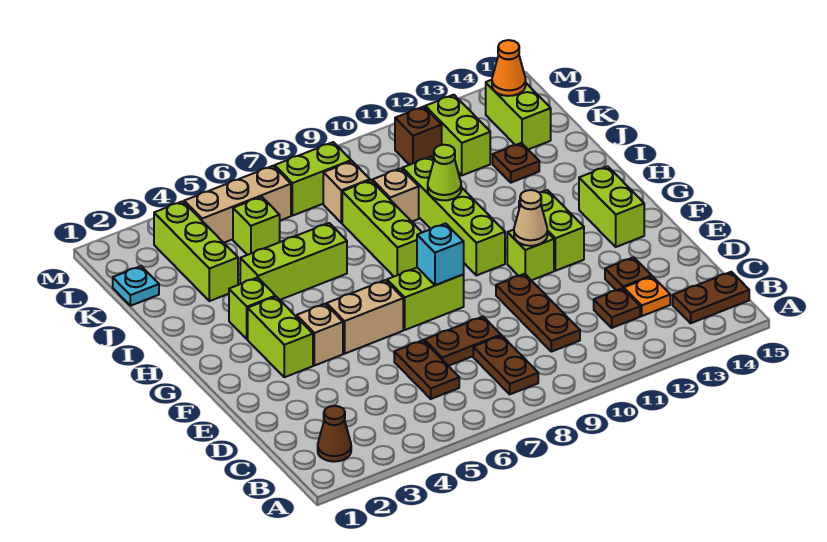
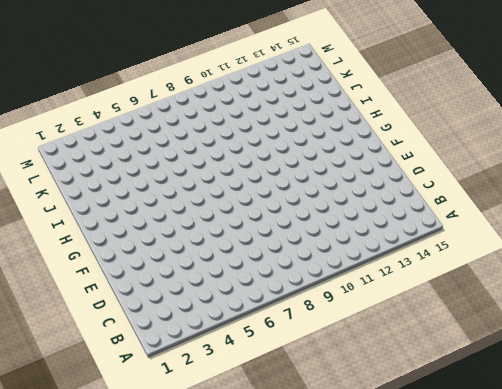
none -> brown cone B2 level 1
none -> brown plate B8:C8 level 1
none -> brown plate B14:B15 level 1
none -> brown plate C6:D6 level 1

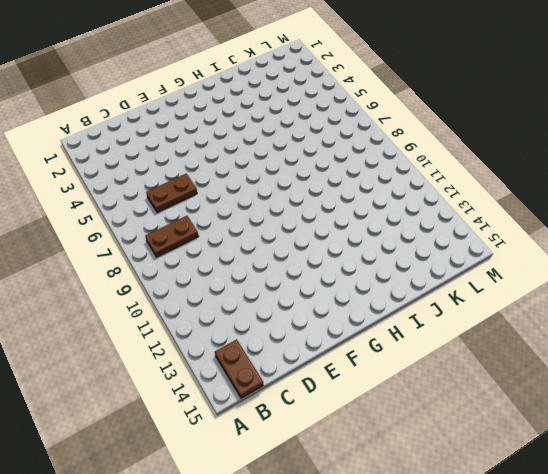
none -> brown cone B2 level 1
none -> brown plate C10:E10 level 1
none -> brown plate C12 level 1
none -> orange plate C13 level 1

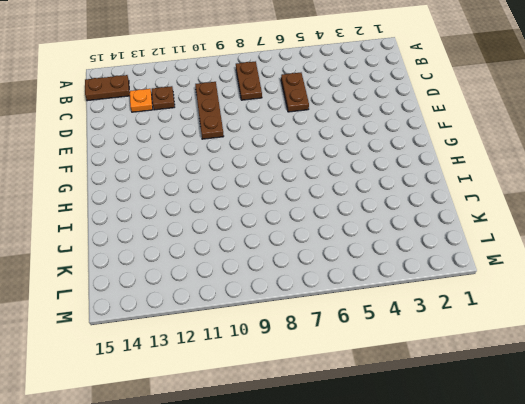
none -> brown cone B2 level 1
none -> brown plate D7:D8 level 1
none -> brown plate D13 level 1
none -> lime brick F3:G3 level 1

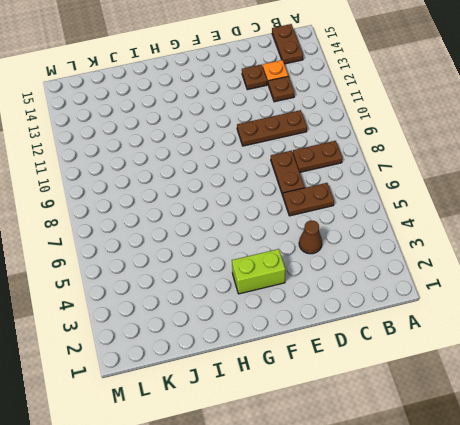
brown cone D4 level 1 -> brown cone B2 level 1
none -> tan brick F4 level 1
none -> tan brick F5:F6 level 1
none -> lime brick F7:F8 level 1
none -> lime brick F11 level 1

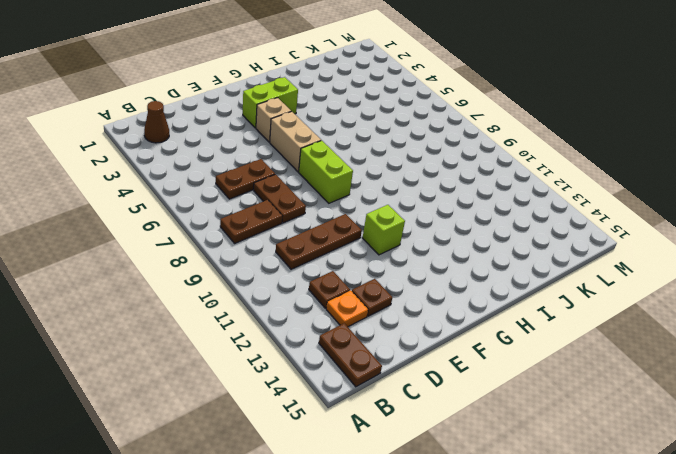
none -> lime brick F12:G12 level 1
none -> lime brick F14:G14 level 1
none -> lime brick G10:J10 level 1
none -> lime brick H3 level 1

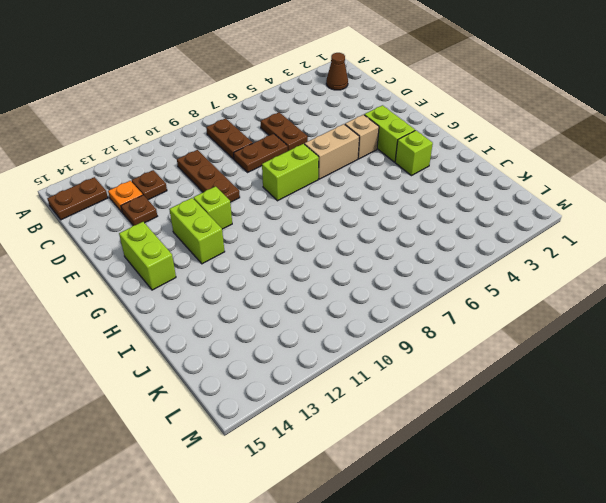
none -> lime brick G10:J10 level 1
none -> lime brick H8:J8 level 1
none -> lime brick I4:I6 level 1
none -> lime brick J3:L3 level 1

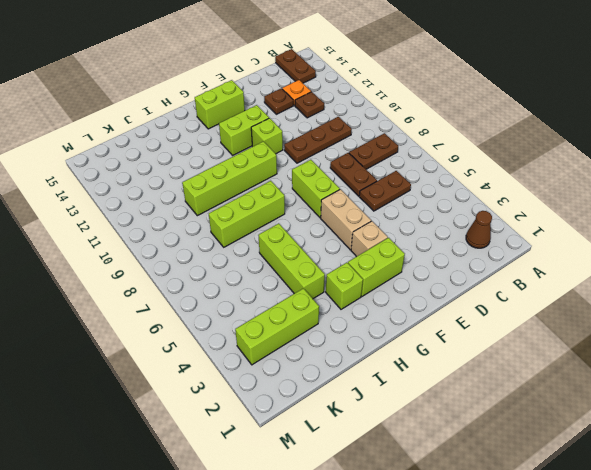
none -> tan brick J9 level 1
none -> brown plate J13 level 1
none -> cyan plate K1 level 1
none -> lime brick K5 level 1

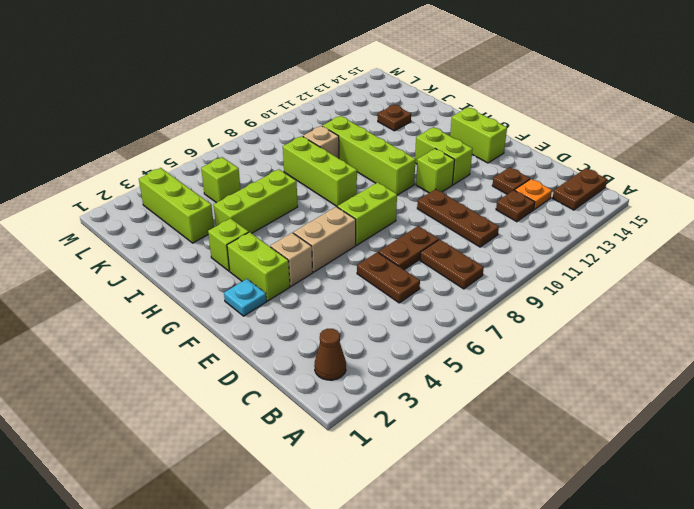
cyan plate F2 level 1 -> cyan plate K1 level 1
none -> tan brick K8 level 1
none -> lime brick K12:L12 level 1
none -> lime brick K14:L14 level 1
none -> tan brick L4:L6 level 1

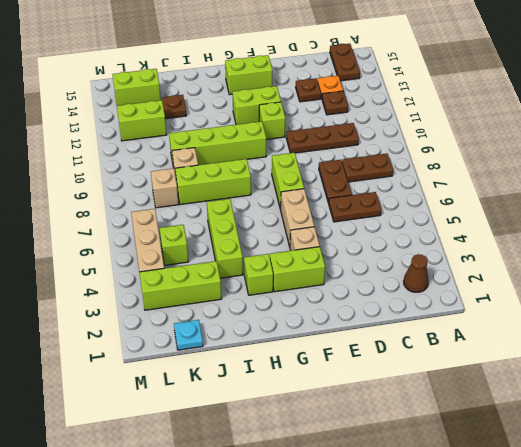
none -> lime brick L7:L8 level 1
none -> brown brick L11 level 1
none -> cyan brick F8 level 2
none -> tan cone F11 level 2

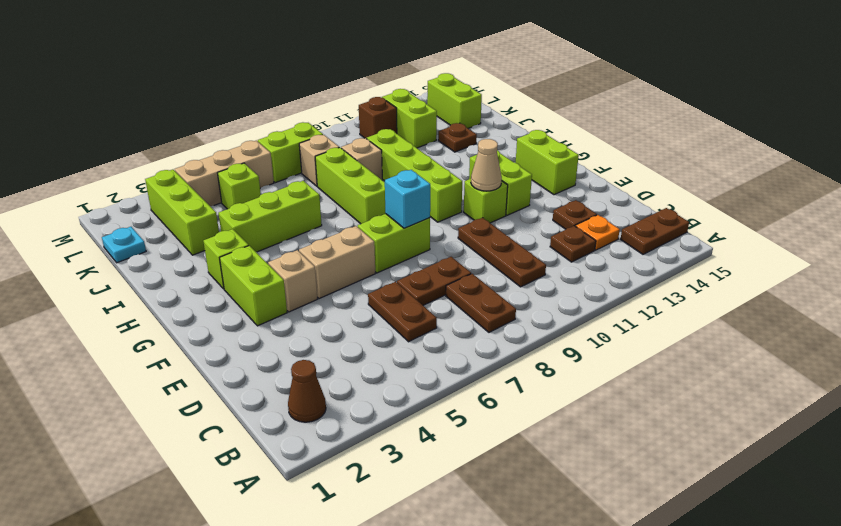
none -> lime cone I10 level 2
none -> orange cone L14 level 2

